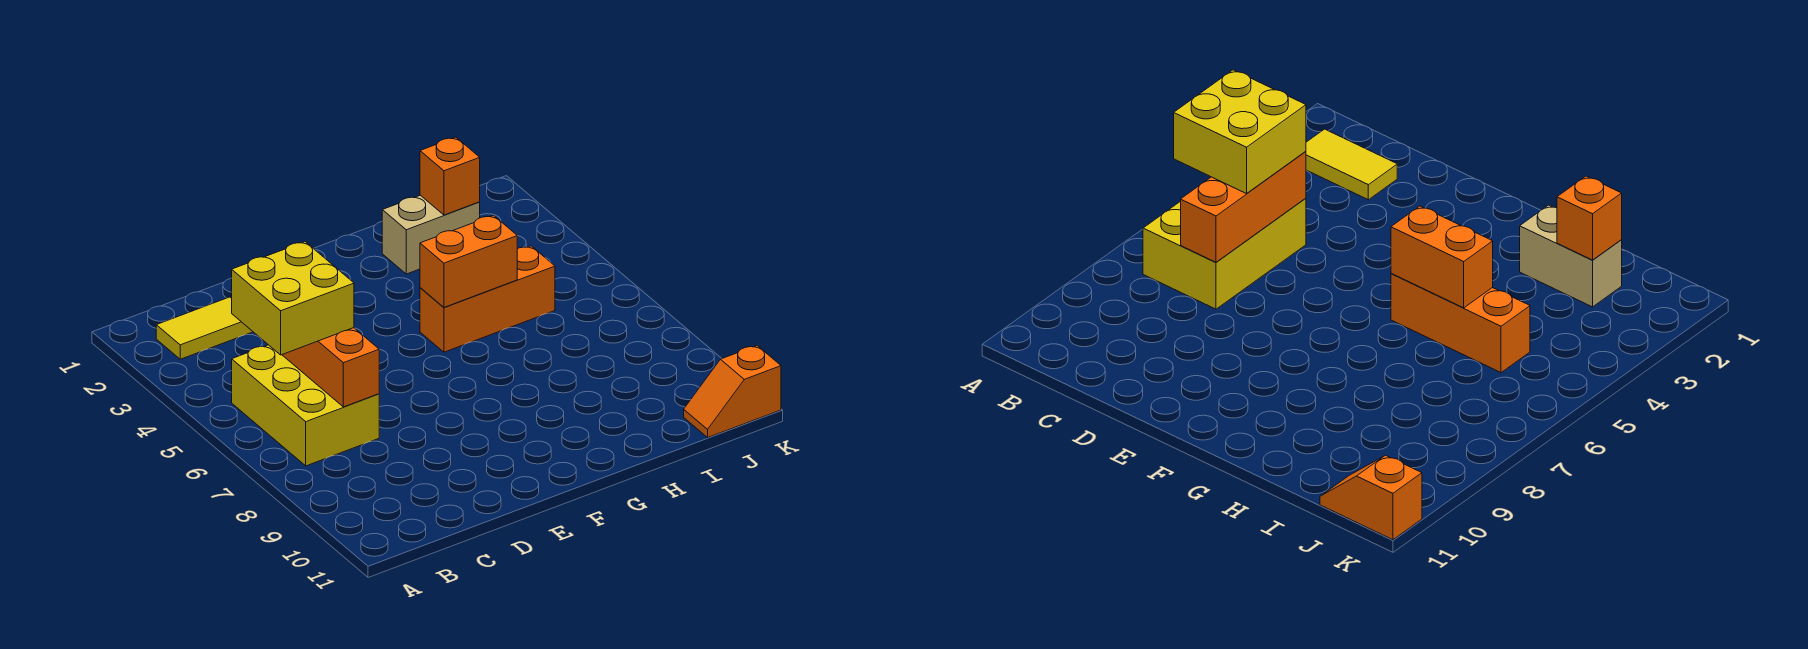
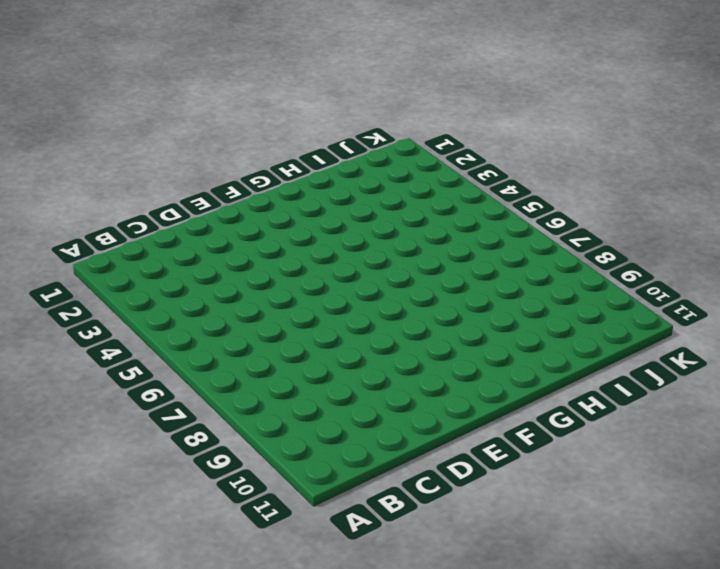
none -> yellow tile B2:C2 level 1
none -> yellow brick B5:C7 level 1

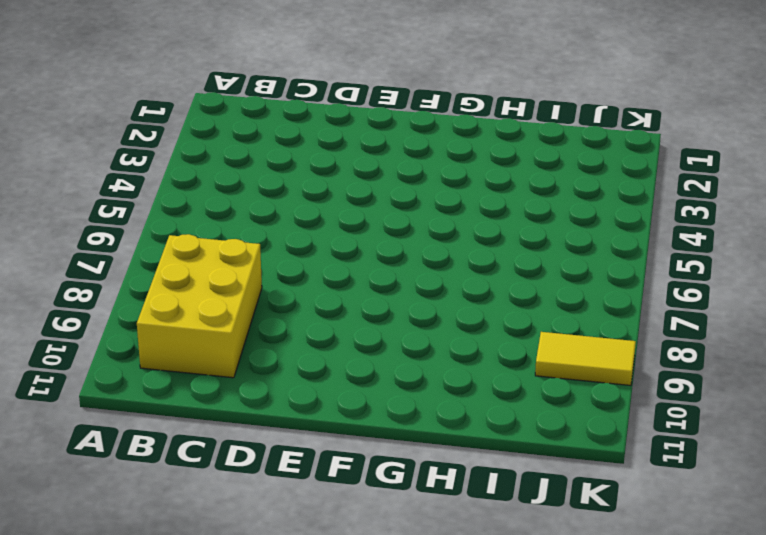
yellow brick B8:C10 level 1 -> yellow brick B5:C7 level 1
yellow tile J9:K9 level 1 -> yellow tile B2:C2 level 1
none -> orange brick G5:I5 level 1
none -> tan brick H2:I2 level 1

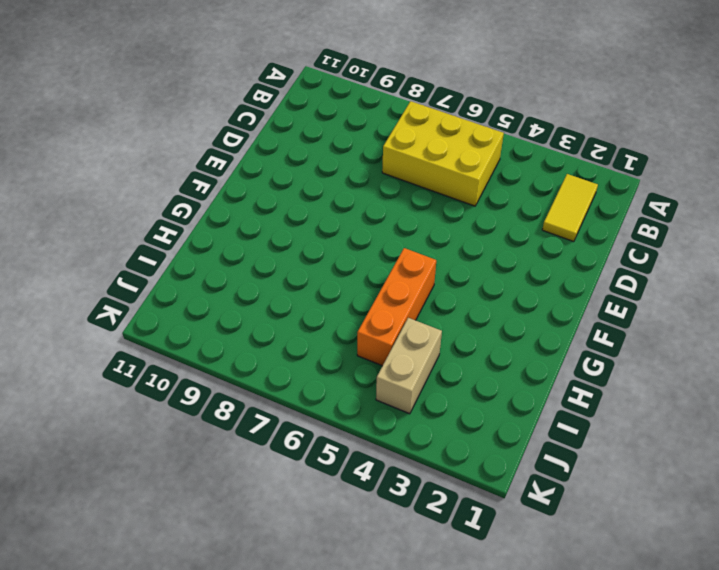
tan brick I4:J4 level 1 -> tan brick H2:I2 level 1
none -> orange slope J11:K11 level 1 top K
none -> orange brick C5:C7 level 2

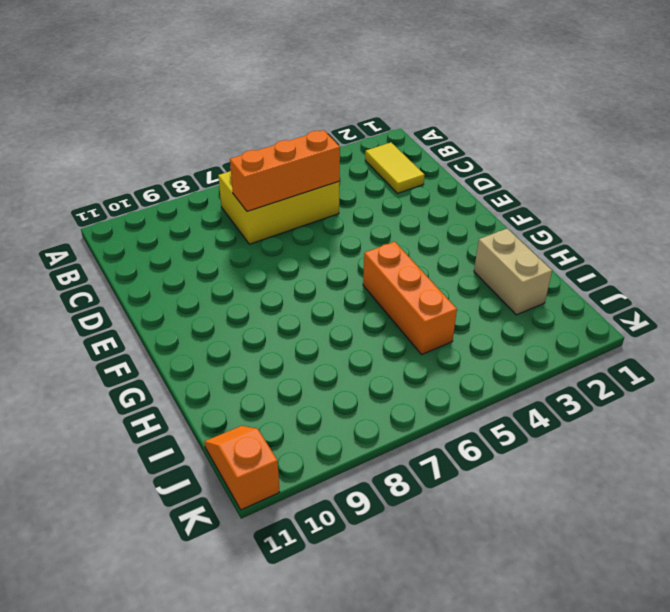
none -> orange brick G5:H5 level 2
none -> orange brick I2 level 2

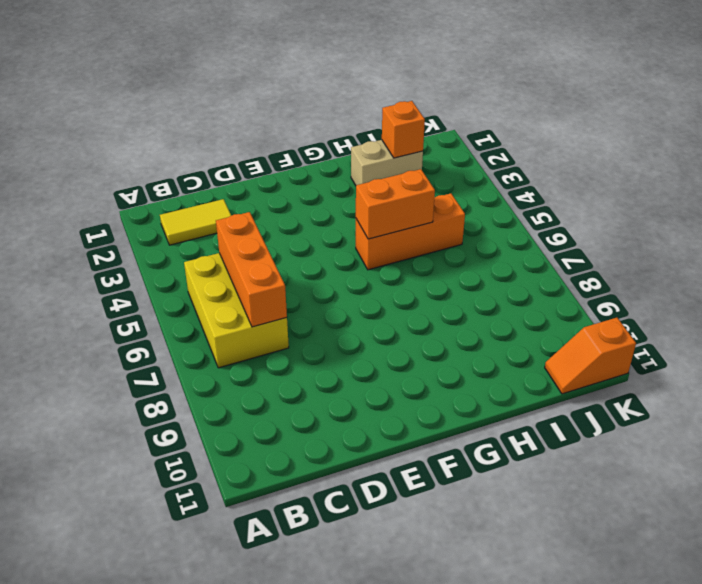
none -> yellow brick B5:C6 level 3

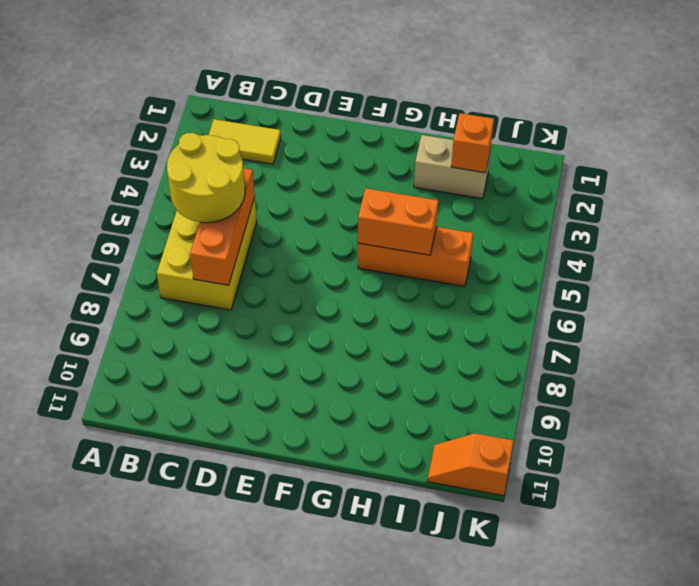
yellow round brick B5:C6 level 3 -> yellow brick B5:C6 level 3

